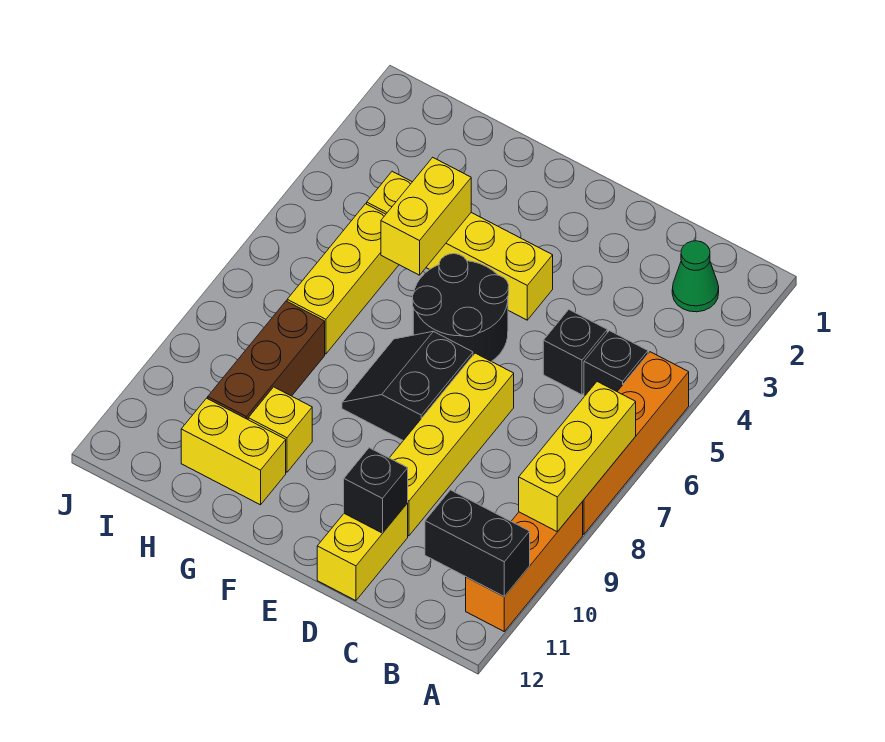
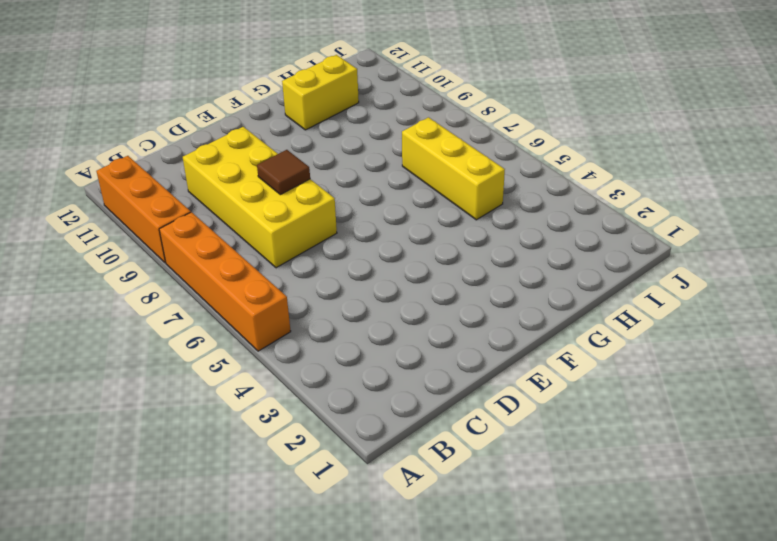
yellow brick C7:D10 level 1 -> yellow brick D7:D10 level 1
brown tile D8 level 2 -> none
none -> green cone B2 level 1
none -> black brick B5 level 1
none -> black brick C5 level 1

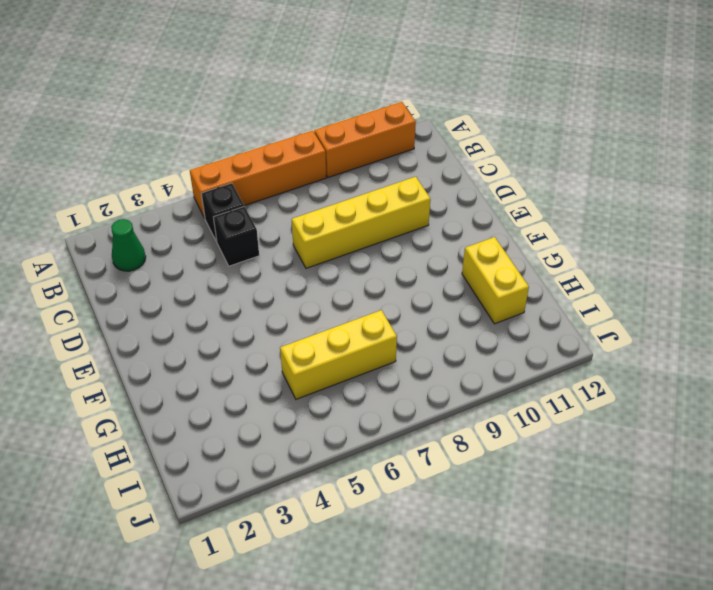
none -> yellow brick D11:D12 level 1
none -> yellow brick E4:H4 level 1
none -> black round brick E5:F6 level 1

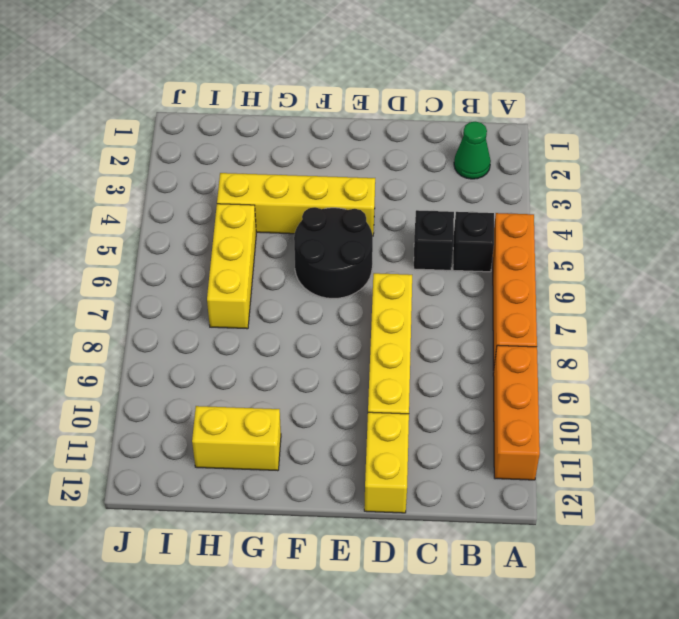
none -> black slope E7:F8 level 1 top E
none -> yellow brick G10 level 1
none -> brown brick H8:H10 level 1

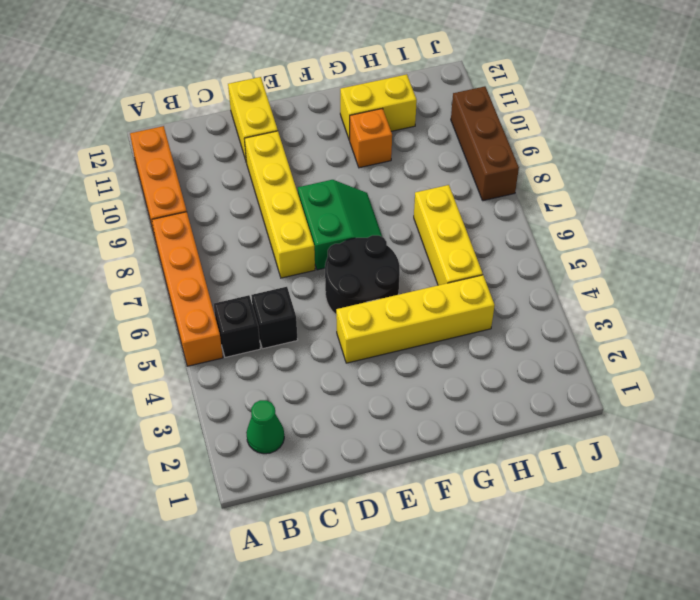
green slope E7:F8 level 1 top E -> black slope E7:F8 level 1 top E
orange brick G10 level 1 -> yellow brick G10 level 1
brown brick J8:J10 level 1 -> brown brick H8:H10 level 1
none -> yellow brick A7:A9 level 2
none -> black brick A11:B11 level 2
none -> black brick D11 level 2

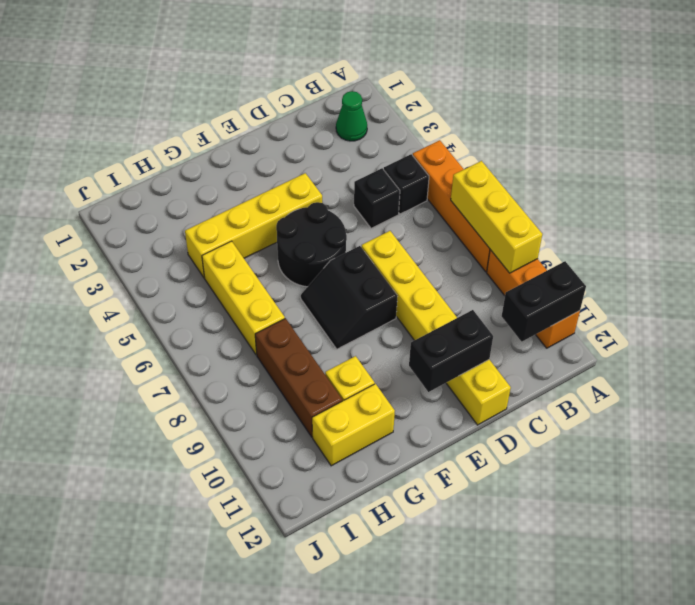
black brick D11:E11 level 2 -> black brick D11 level 2
none -> yellow brick G4:G5 level 2

